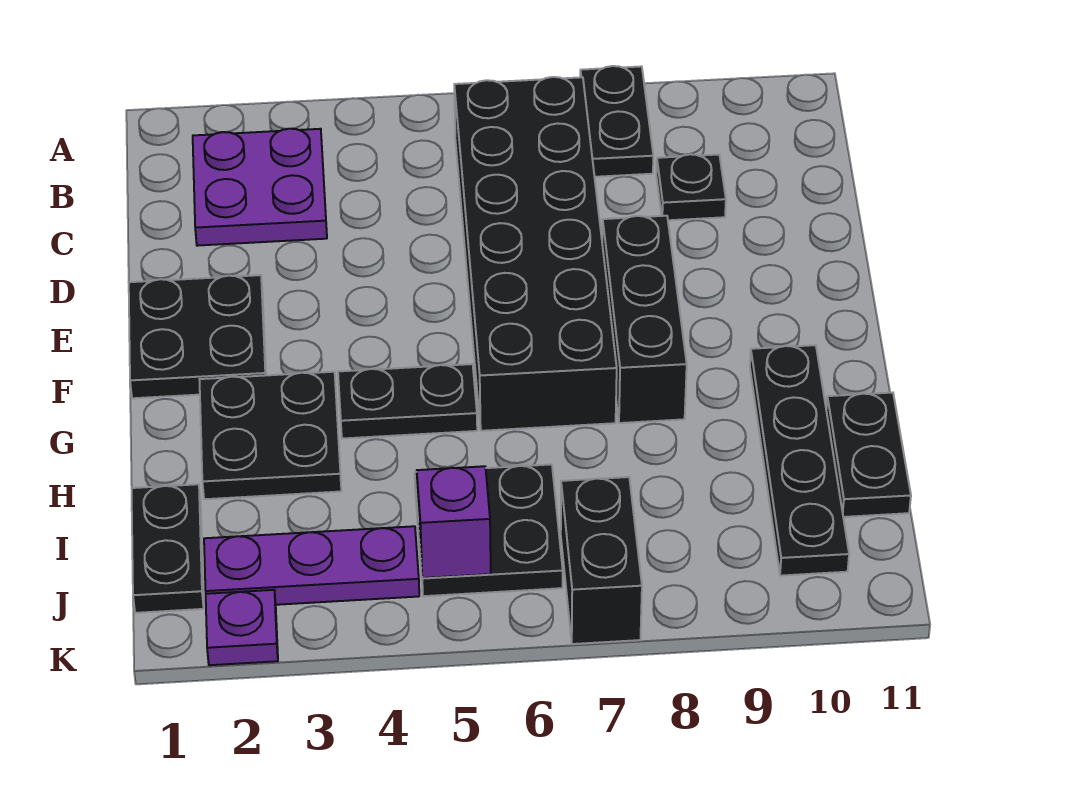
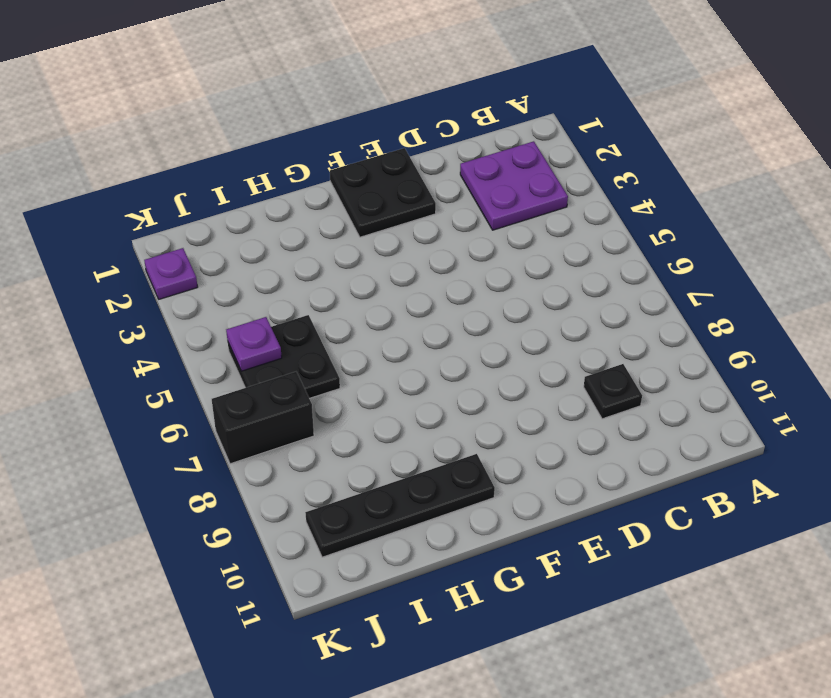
purple plate J5 level 2 -> purple brick J5 level 2
none -> black plate A8:B8 level 1
none -> black brick B6:G7 level 1
none -> black brick E8:G8 level 1

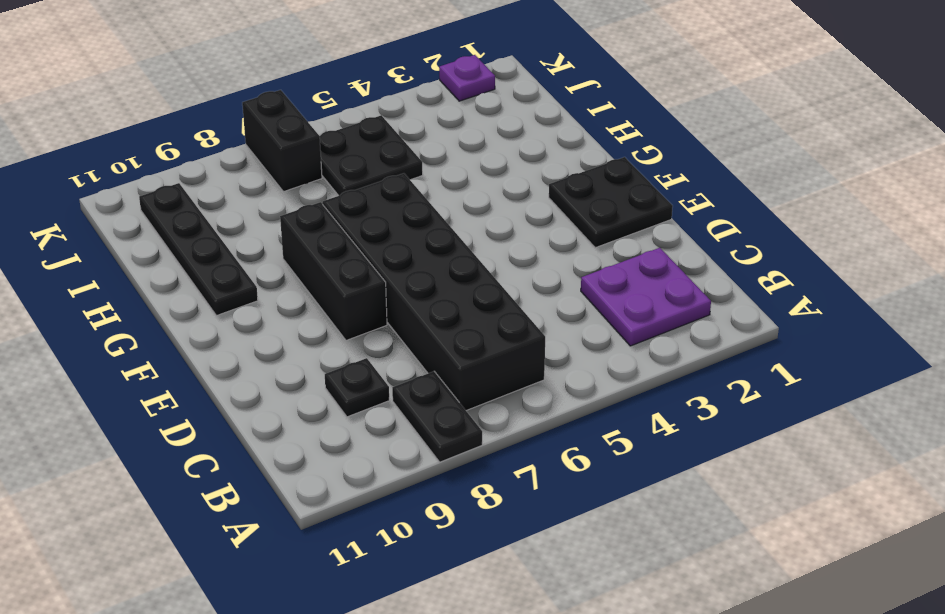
none -> black plate G2:H3 level 1
none -> black plate G4:G5 level 1
none -> black plate H11:I11 level 1

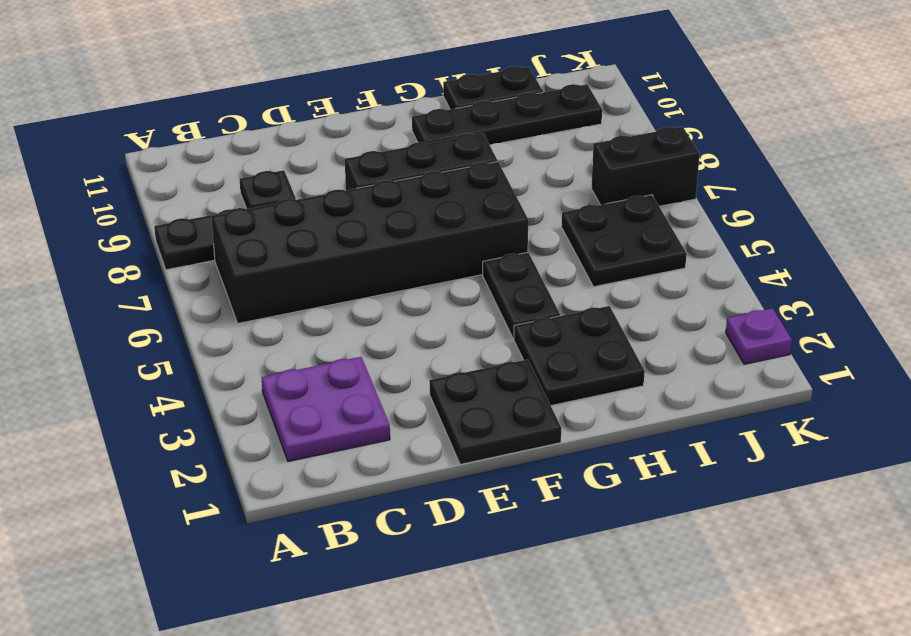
none -> black plate I1:J1 level 1
none -> purple plate J2:J4 level 1
none -> purple brick J5 level 2

